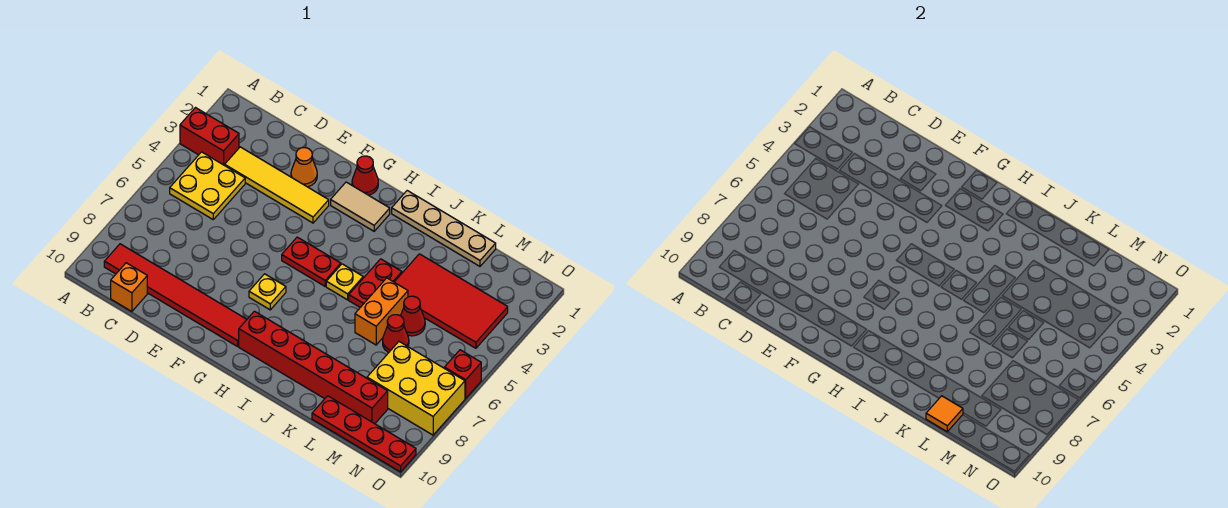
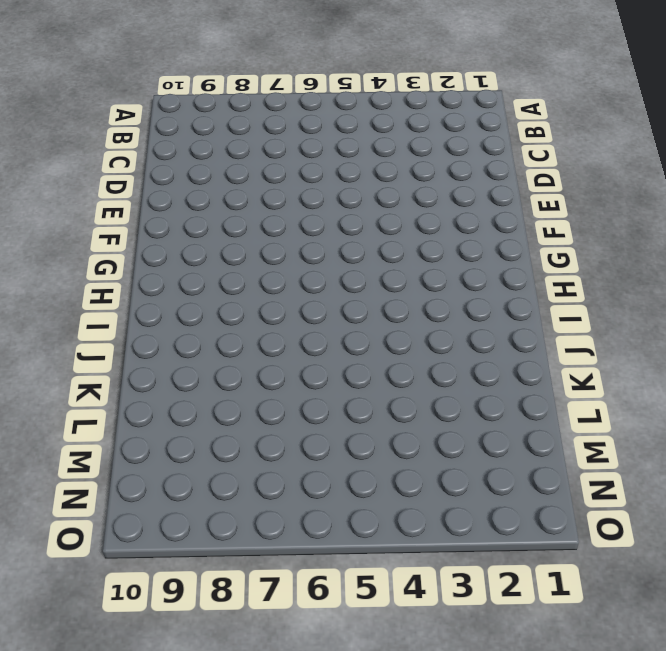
none -> red brick A3:B3 level 1
none -> yellow plate B4:C5 level 1
none -> red tile B9:G9 level 1

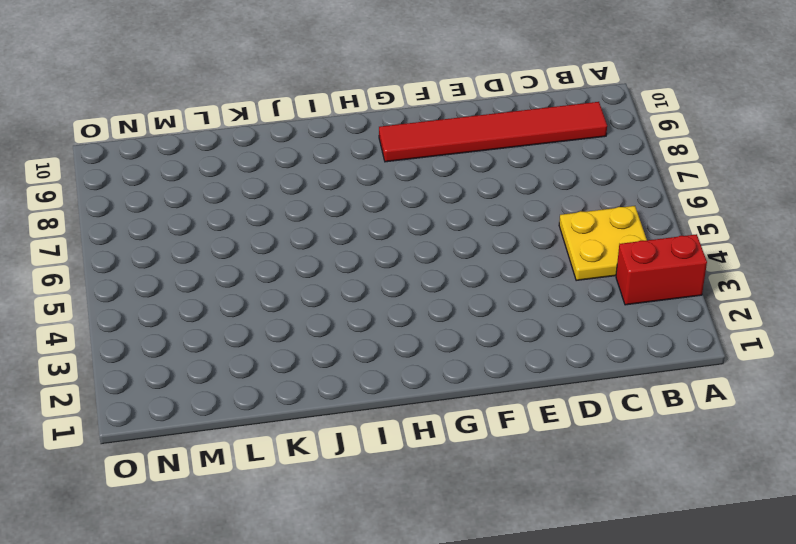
none -> yellow tile C3:F3 level 1
none -> orange brick C10 level 1
none -> orange cone E2 level 1

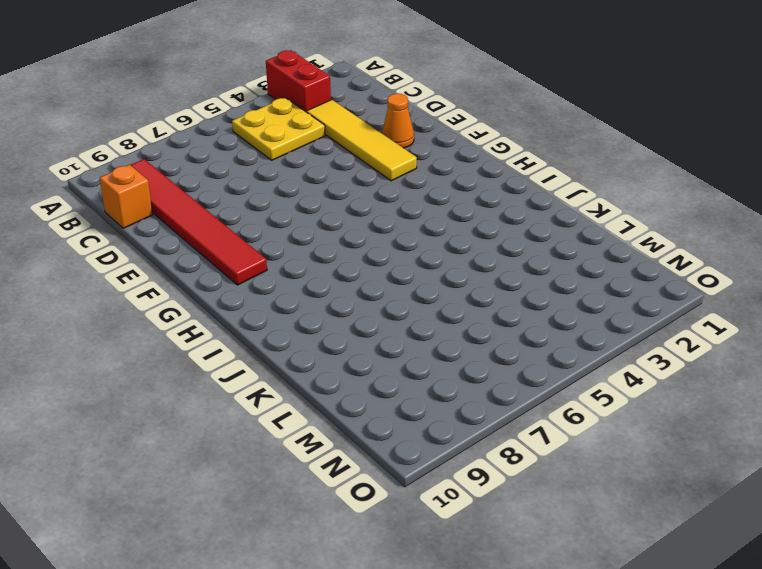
none -> red cone G1 level 1
none -> tan tile G2:H2 level 1
none -> red plate G5:H5 level 1

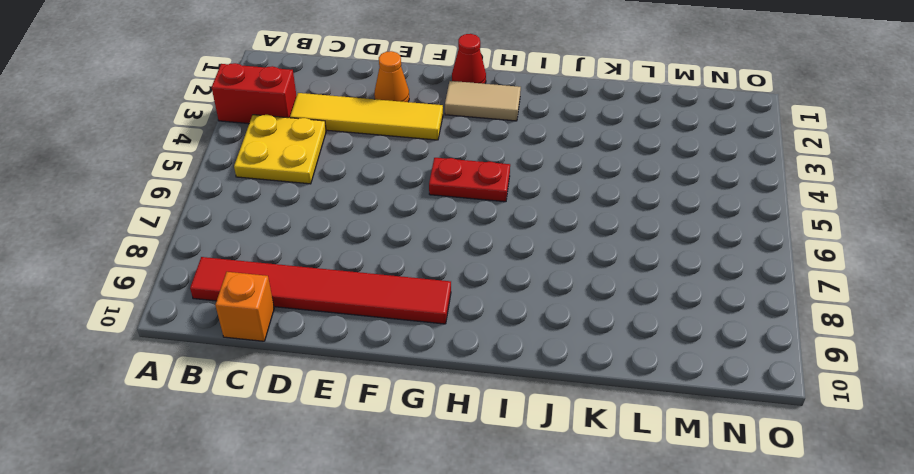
none -> yellow plate G7 level 1
none -> red brick H9:M9 level 1
none -> tan plate I1:L1 level 1

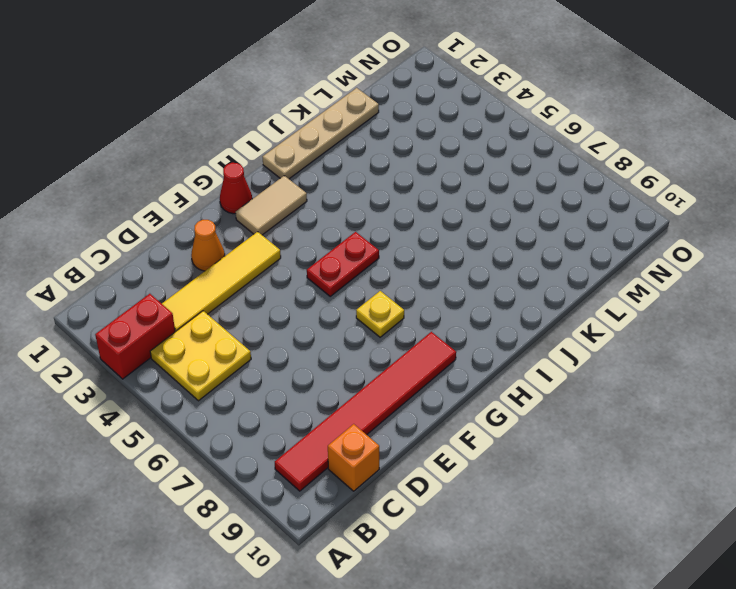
none -> red brick H9:M9 level 1
none -> yellow plate I5 level 1
none -> red plate J4:J5 level 1

